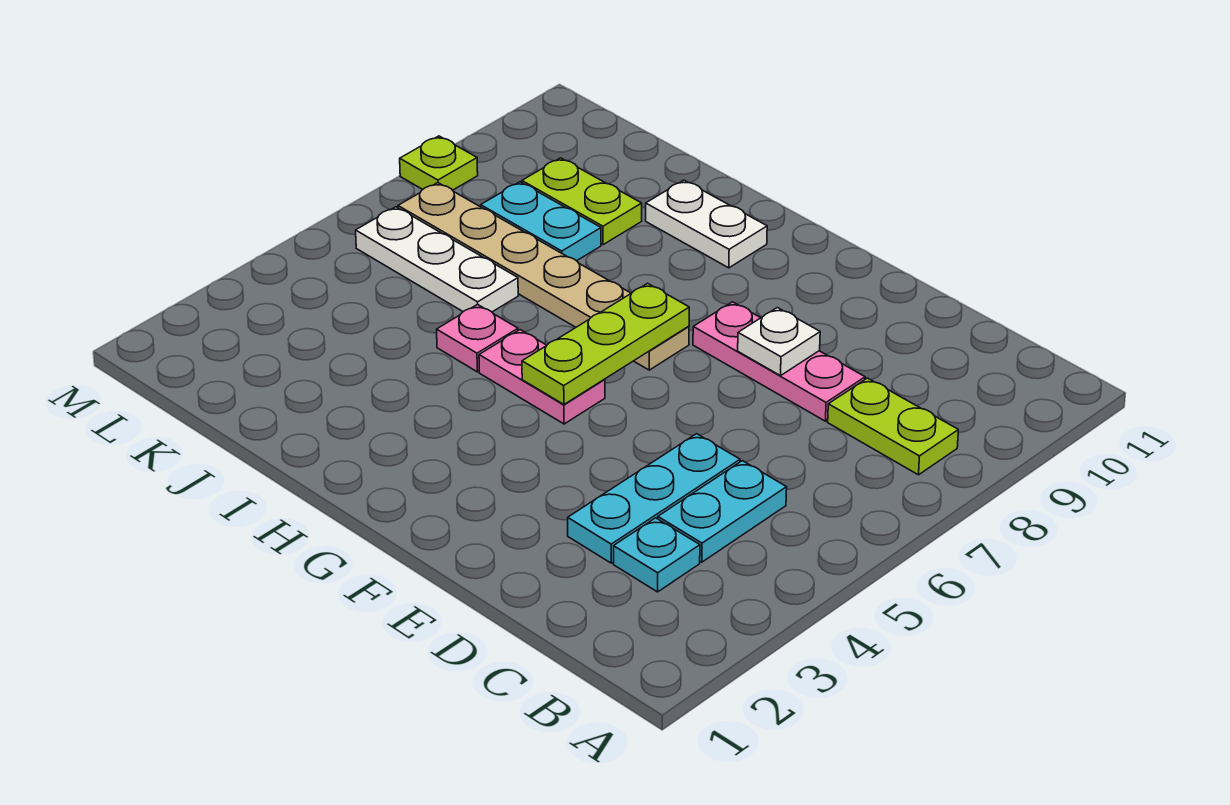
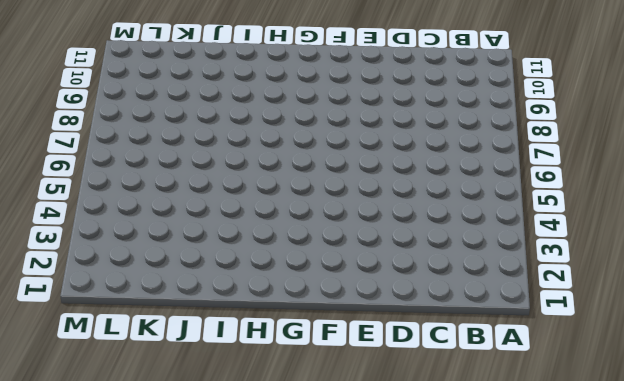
none -> lime plate B8:C8 level 1
none -> cyan plate C3 level 1
none -> cyan plate C4:C5 level 1

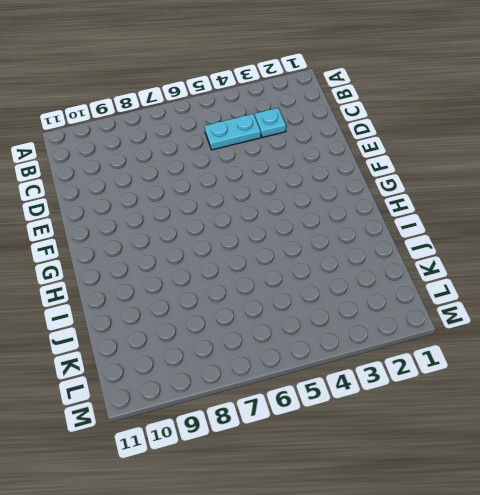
none -> lime plate B8:C8 level 1
none -> cyan plate D3:D5 level 1
none -> pink plate D8:F8 level 1

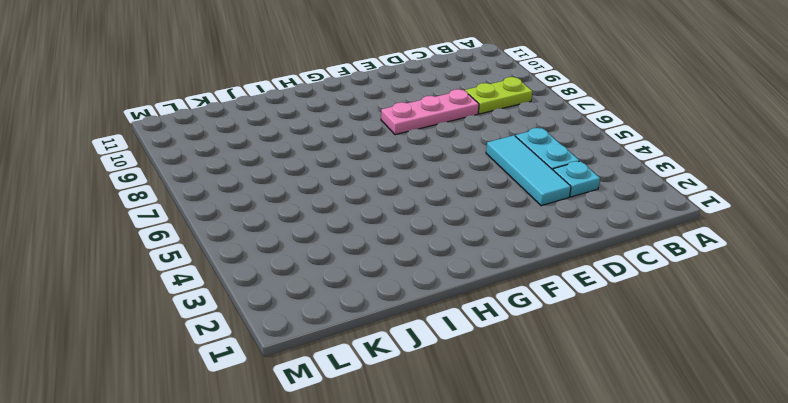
cyan tile D3:D5 level 1 -> cyan plate D3:D5 level 1
none -> pink plate G5:H5 level 1
none -> tan plate G7:L7 level 1
none -> white plate H10:I10 level 1

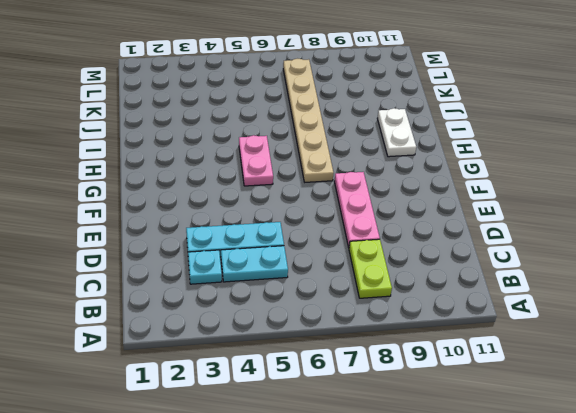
none -> pink plate I5 level 1
none -> white plate J6:L6 level 1
none -> cyan plate J8:K8 level 1

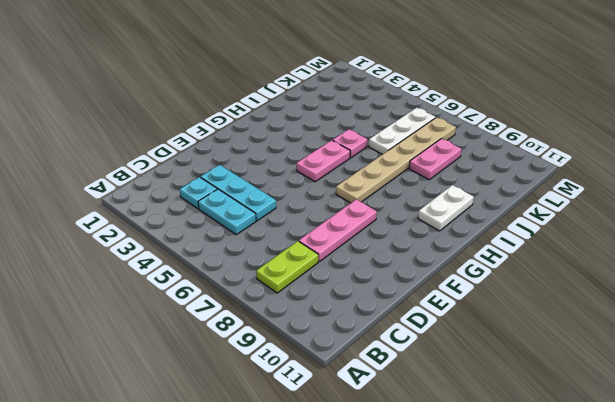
pink plate J8:K8 level 1 -> cyan plate J8:K8 level 1
none -> lime plate J9:K9 level 1
none -> lime plate M8 level 1
none -> white plate E8 level 2

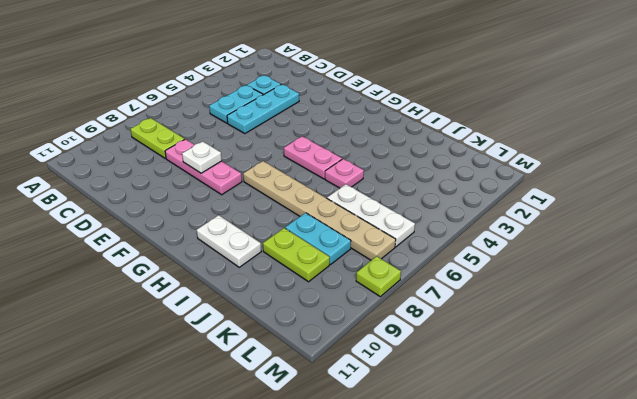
none -> lime plate G5:G7 level 2

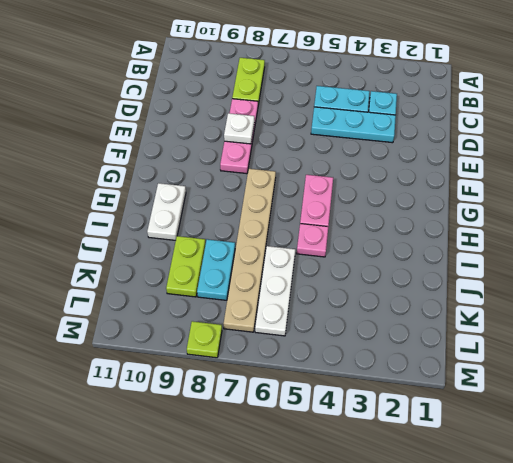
none -> lime plate G5:G7 level 2

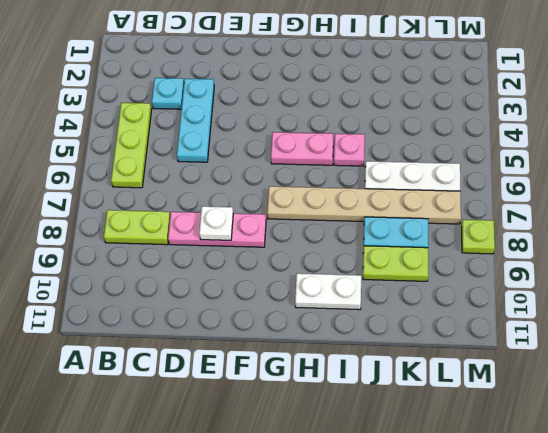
lime plate B4:B6 level 1 -> lime plate G5:G7 level 2
none -> cyan plate C4:C5 level 1

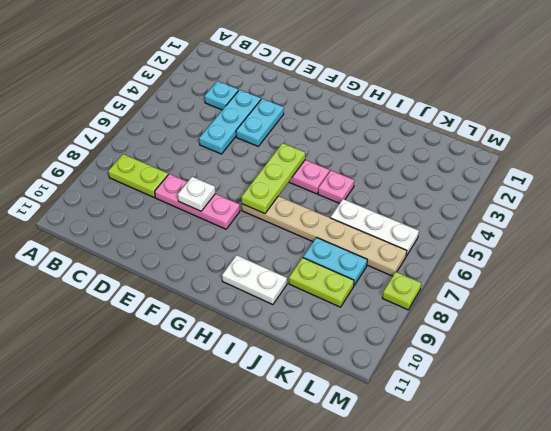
cyan plate E3:E4 level 1 -> cyan plate C4:C5 level 1

